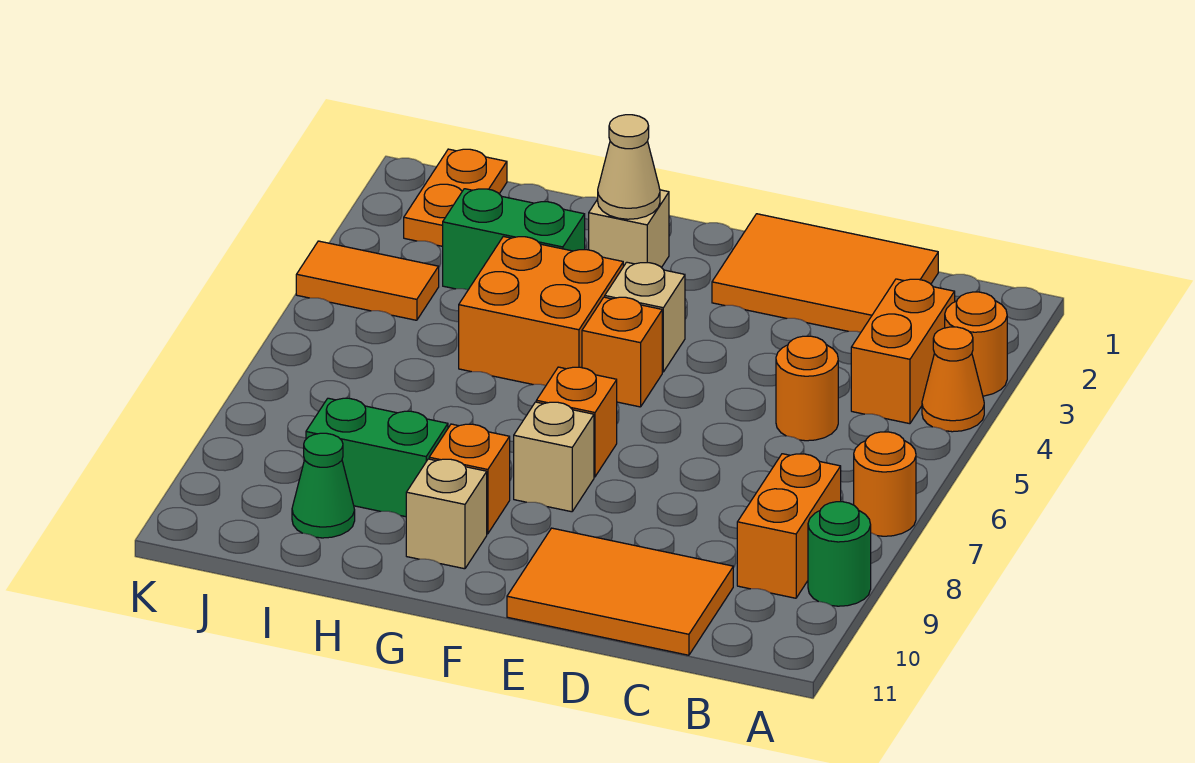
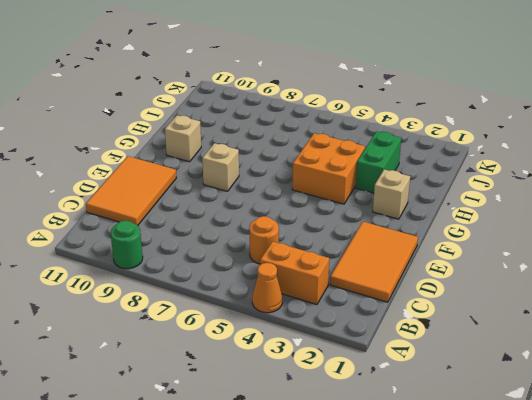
none -> orange round brick A3 level 1
none -> orange round brick A7 level 1
none -> orange brick B8:B9 level 1

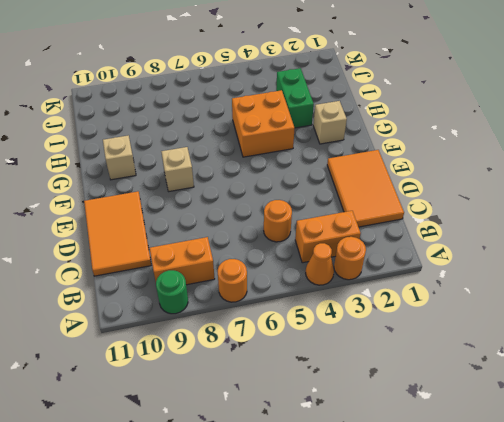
none -> tan brick F4 level 1
none -> orange brick F5 level 1
none -> orange brick F7 level 1

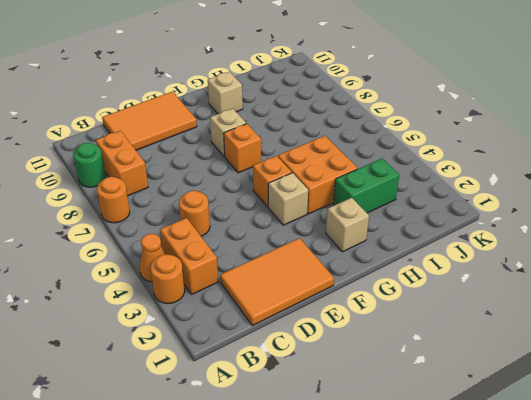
none -> orange brick G9 level 1
none -> green brick H9:I9 level 1
none -> green cone I10 level 1

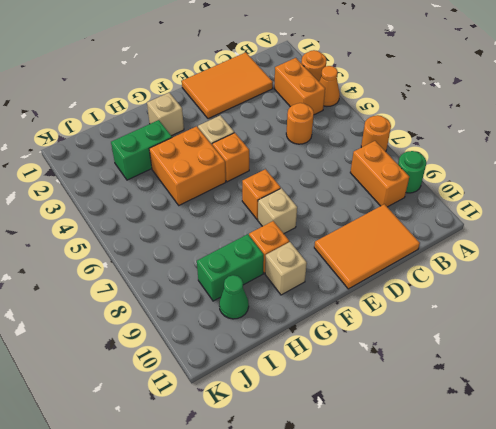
none -> orange plate J1:J2 level 1
none -> orange tile J4:K4 level 1
none -> tan cone G2 level 2

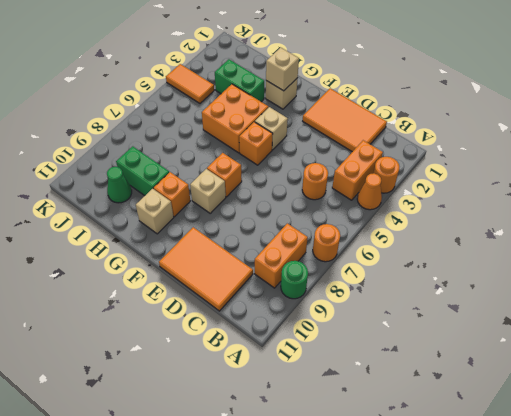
tan brick G2 level 2 -> tan cone G2 level 2
none -> orange plate J1:J2 level 1

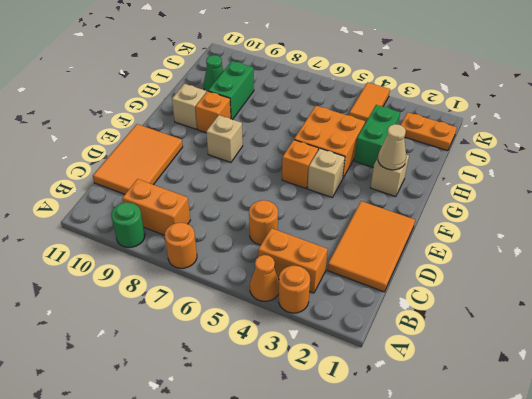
none -> orange brick F7 level 1

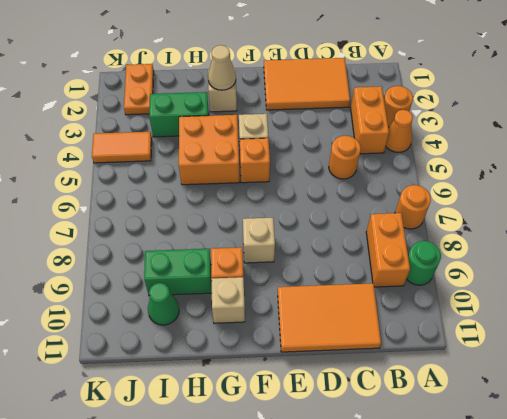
none -> orange brick F7 level 1

